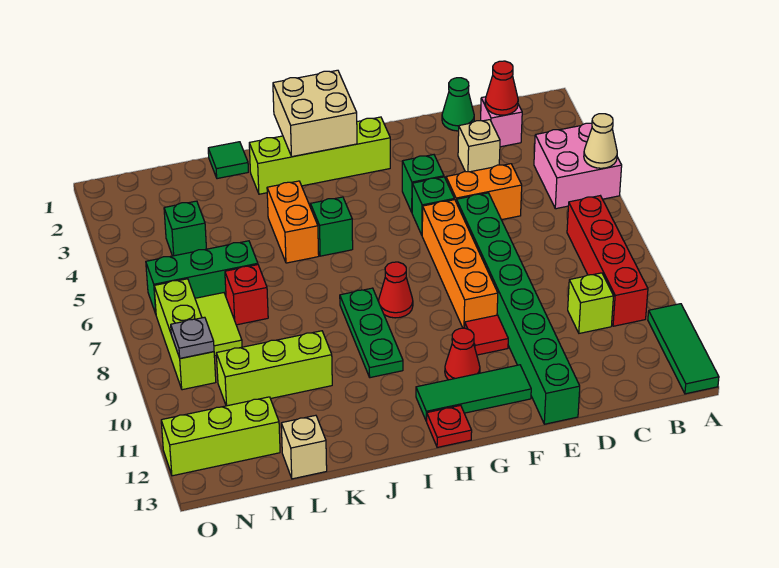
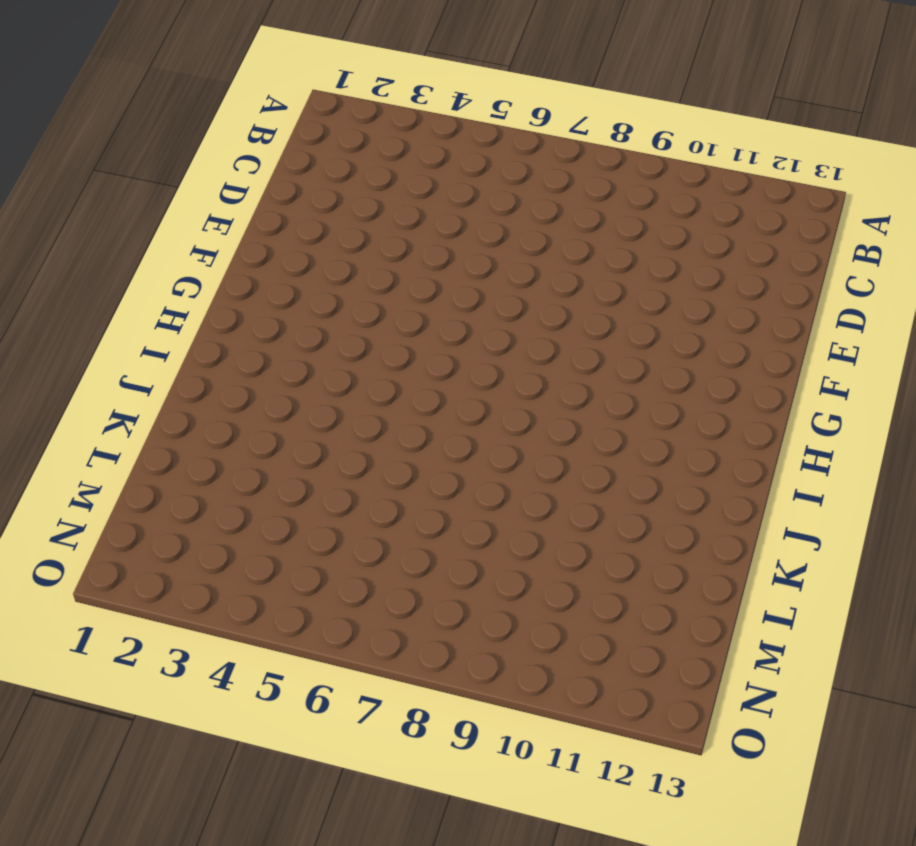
none -> pink brick A4:B5 level 1
none -> green tile A11:A13 level 1
none -> red brick B7:B10 level 1
none -> pink brick C2 level 1

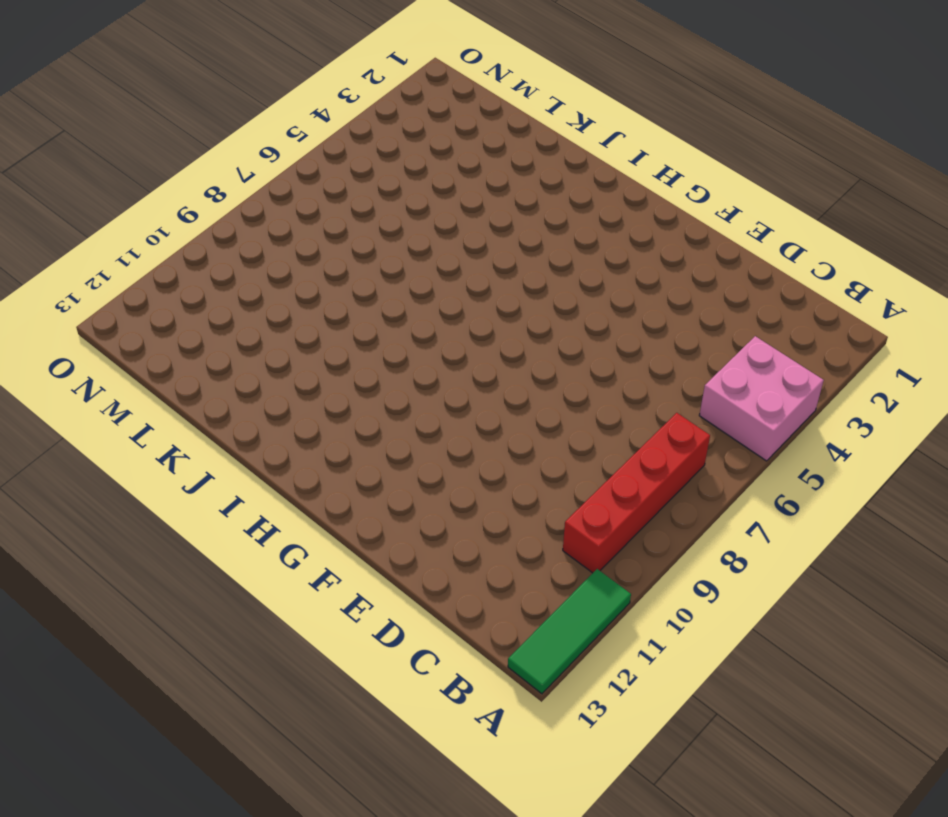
none -> pink brick C2 level 1
none -> lime brick C10 level 1
none -> green cone D1 level 1
none -> tan brick D3 level 1

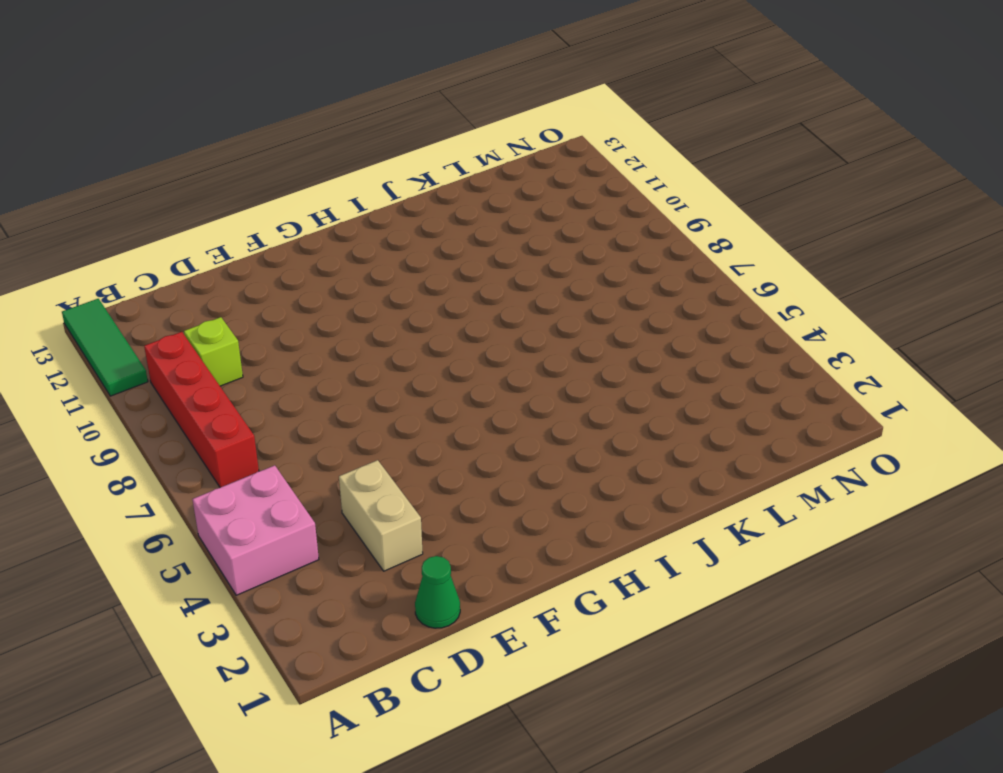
tan brick D3:D4 level 1 -> tan brick D3 level 1
none -> pink brick C2 level 1
none -> orange brick D5:E5 level 1
none -> green brick E6:E13 level 1
none -> green brick F4 level 1

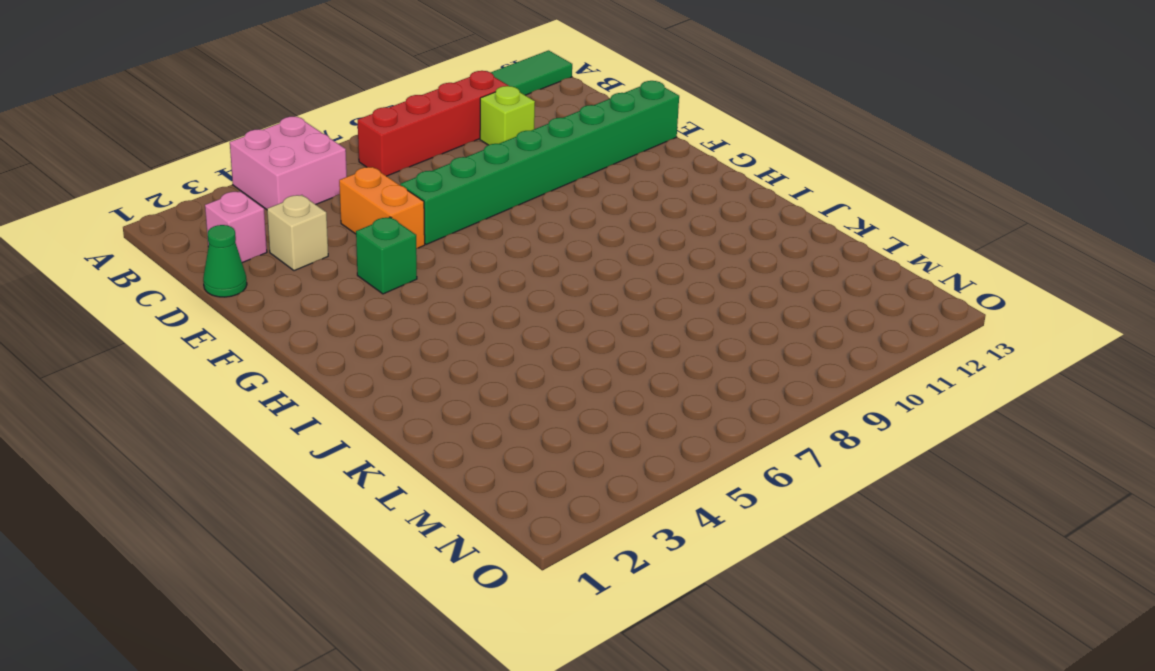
none -> green brick F5 level 1
none -> orange brick F6:F9 level 1
none -> red tile F10 level 1
none -> green tile F12:H12 level 1

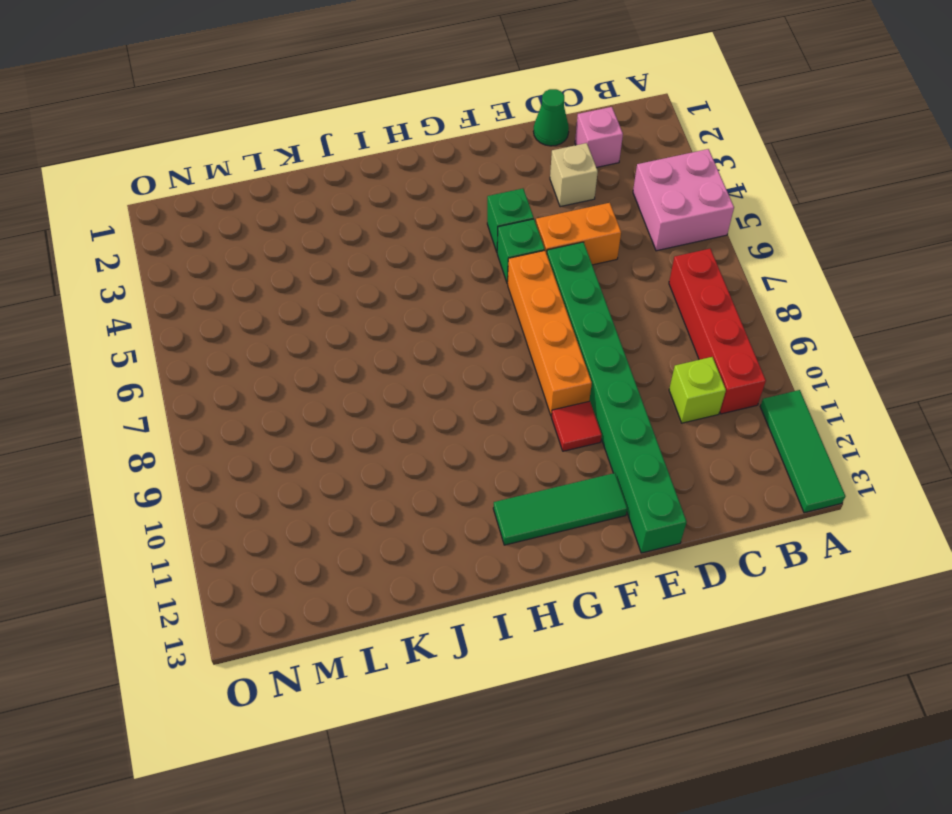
none -> lime brick G2:J2 level 1
none -> red cone G11 level 1
none -> red cone H8 level 1
none -> red plate H13 level 1

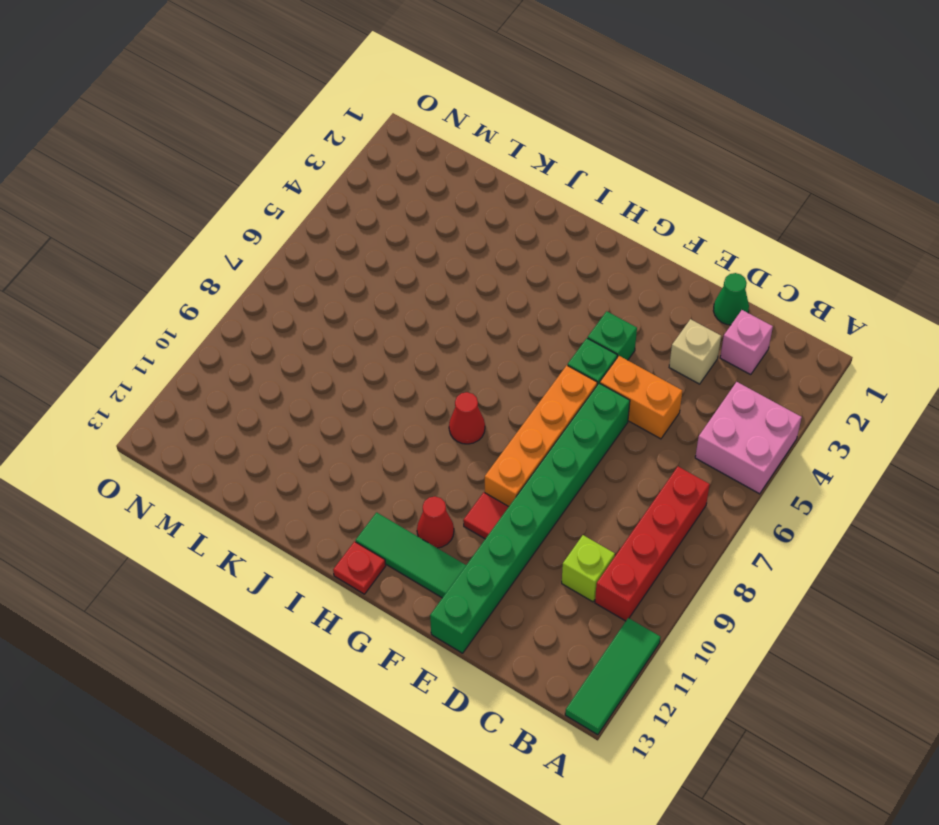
none -> lime brick G2:J2 level 1
none -> green brick I5 level 1
none -> green plate I8:I10 level 1
none -> orange brick J4:J5 level 1

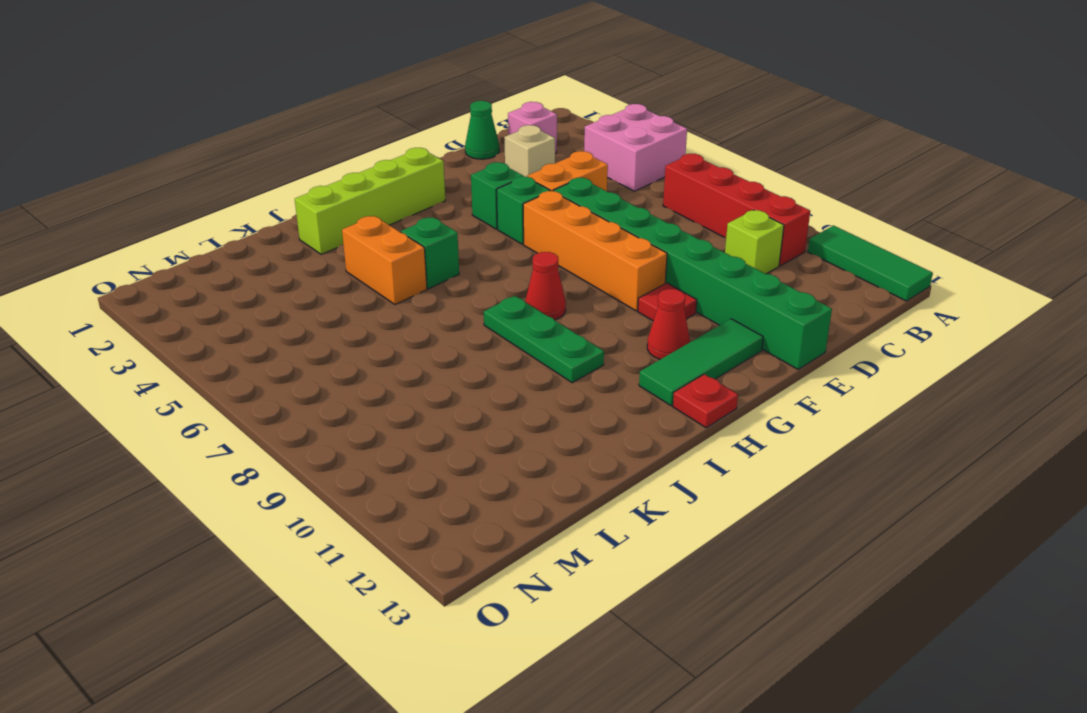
none -> green tile K1 level 1
none -> lime brick K10:M10 level 1
none -> green brick L6:N6 level 1
none -> red brick L7 level 1

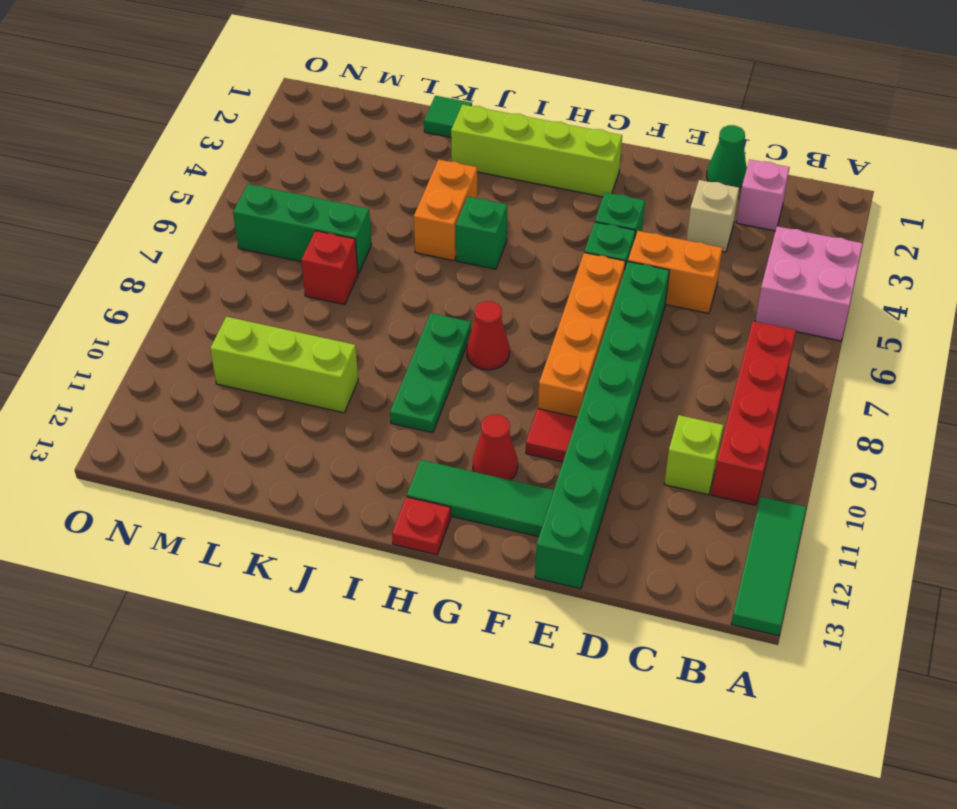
none -> tan brick L13 level 1
none -> green brick M4 level 1
none -> lime tile M7:M8 level 1
none -> lime brick M12:O12 level 1

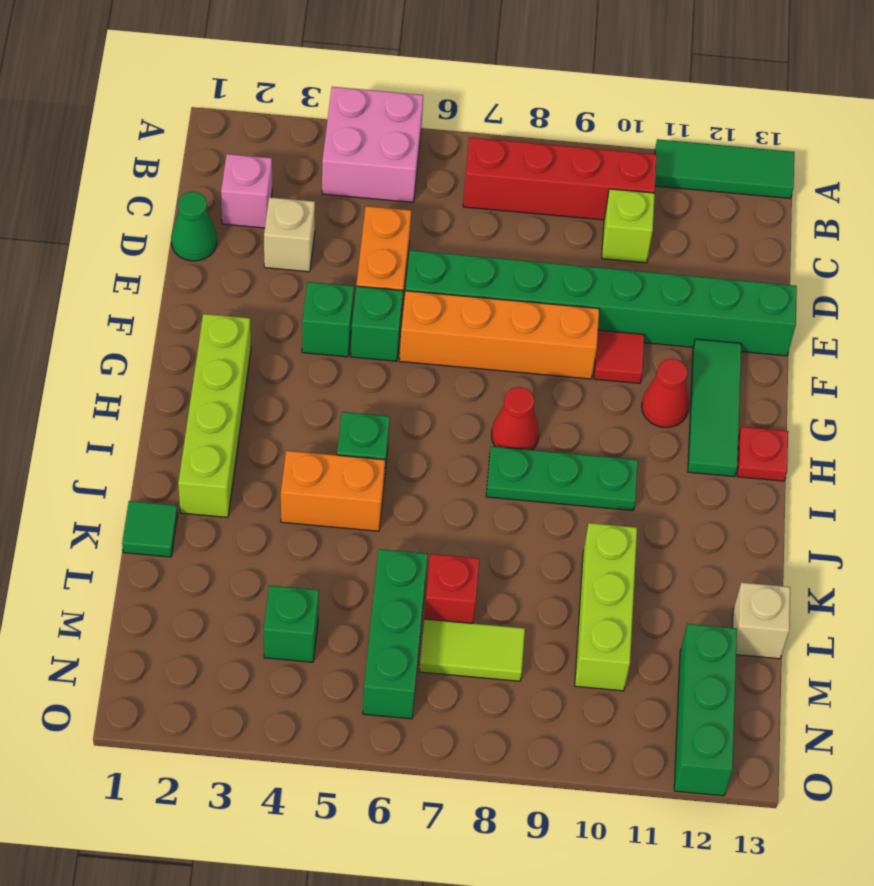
green brick M12:O12 level 1 -> lime brick M12:O12 level 1
none -> lime brick N7:N9 level 1
none -> tan cone A5 level 2
none -> red cone C2 level 2
none -> tan brick H1:I2 level 2

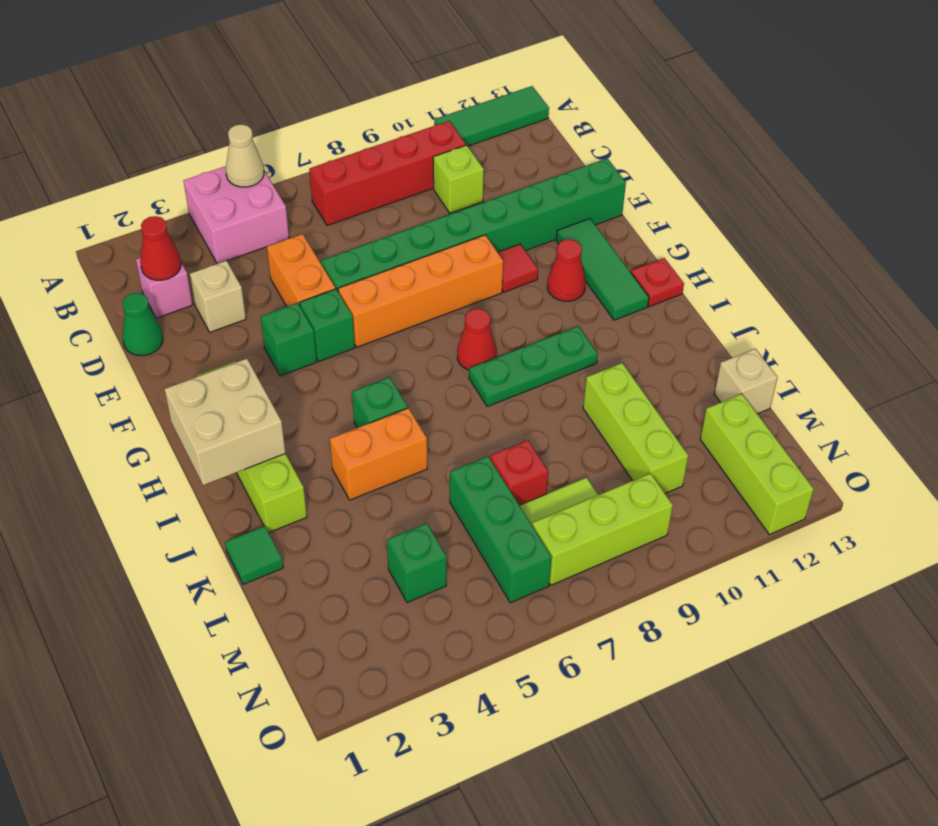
none -> grey plate N9 level 2

